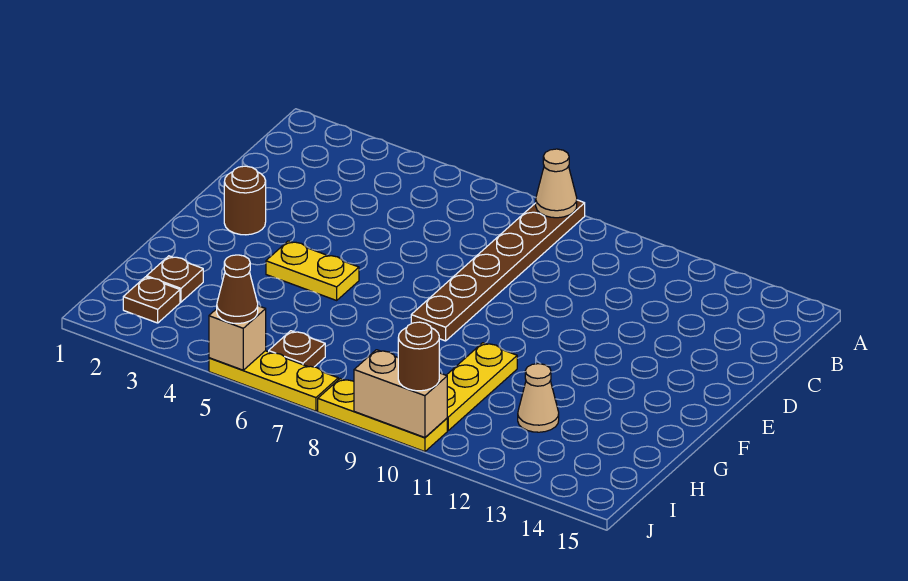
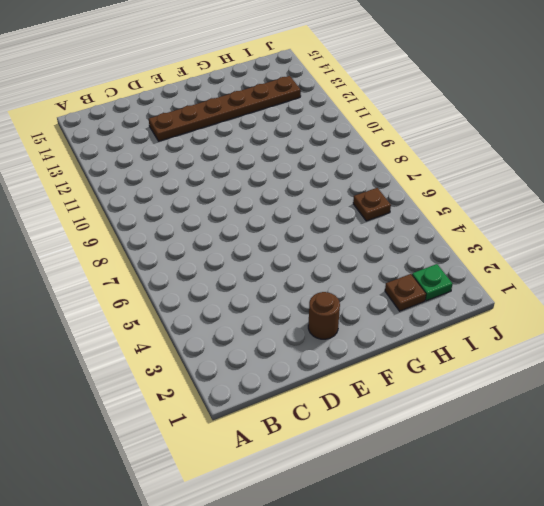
brown plate D13:I13 level 1 -> brown plate A8:F8 level 1
green plate I2 level 1 -> brown plate I2 level 1
none -> yellow plate F4:F5 level 1
none -> yellow plate G10:I10 level 1
none -> tan cone H12 level 1

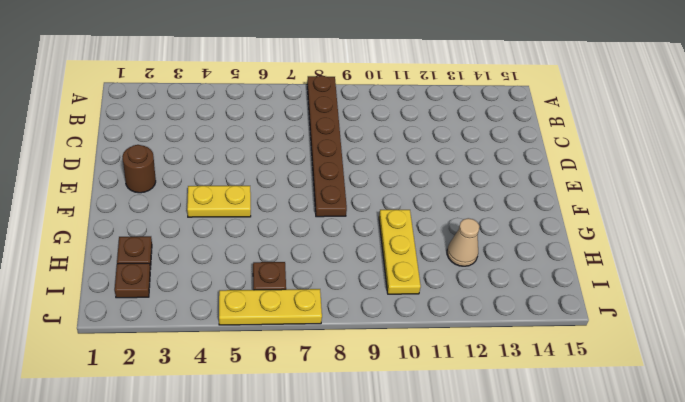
none -> yellow plate J8:J10 level 1
none -> tan cone A8 level 2
none -> tan brick J5 level 2

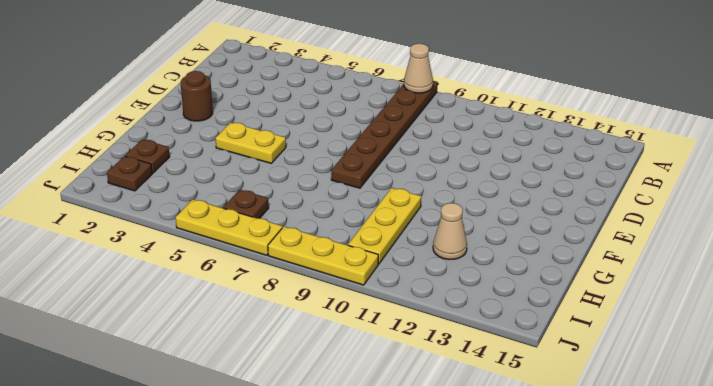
none -> tan brick J5 level 2
none -> tan brick J9:J10 level 2
none -> brown cone J5 level 3

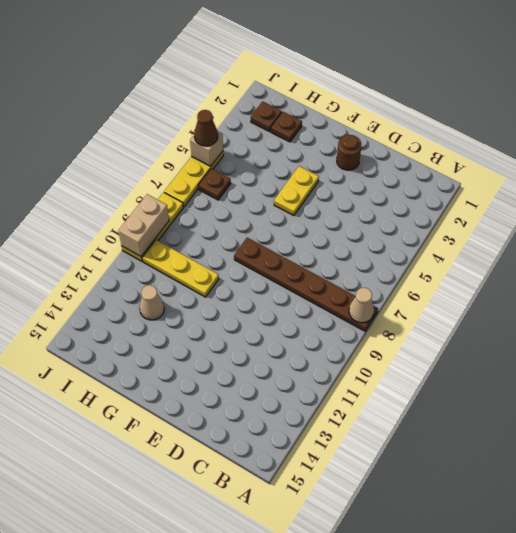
none -> brown round brick J10 level 3

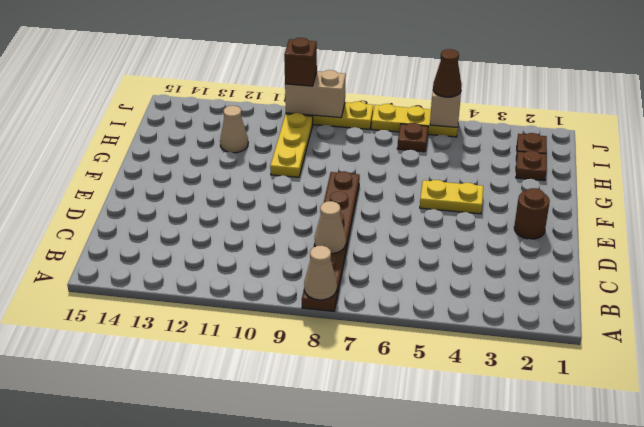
tan cone C8 level 2 -> none
brown brick J10 level 3 -> brown round brick J10 level 3

